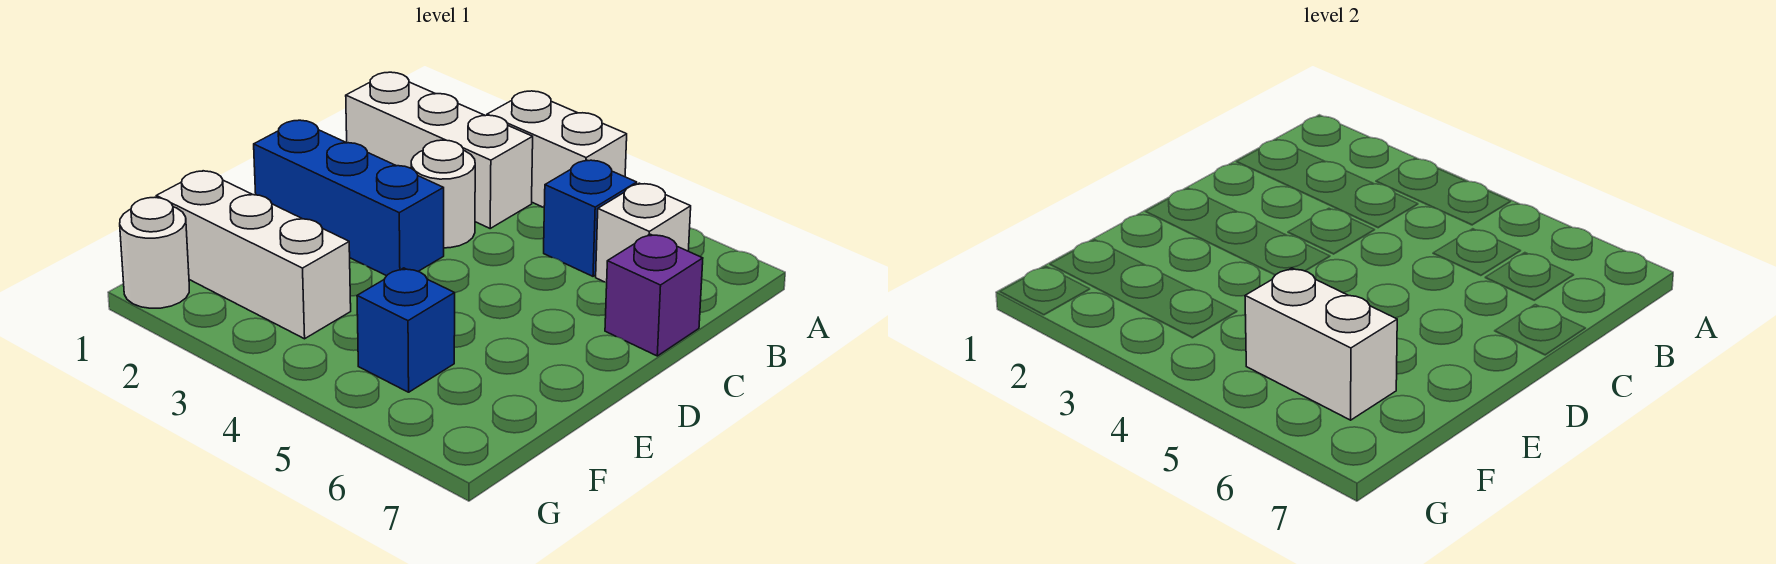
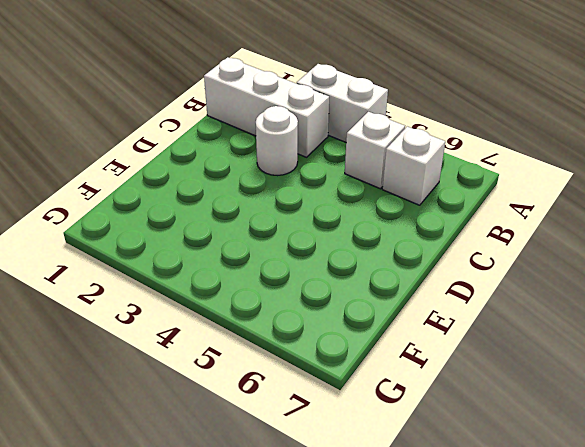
white brick B5 level 1 -> blue brick B5 level 1
none -> purple brick C7 level 1
none -> blue brick D1:D3 level 1

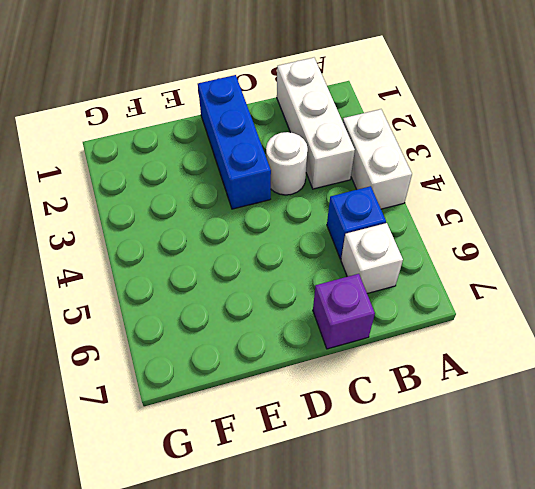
none -> white brick F1:F3 level 1
none -> blue brick F5 level 1

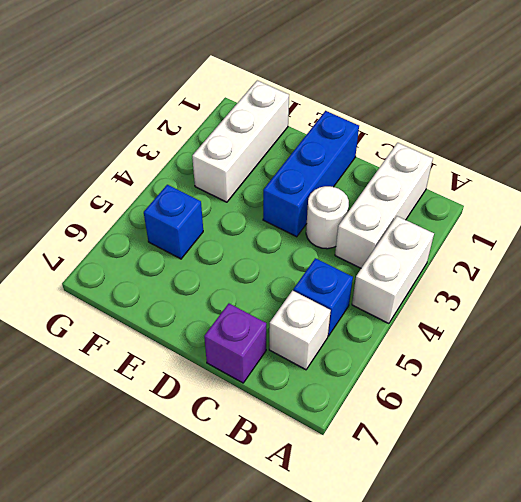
none -> white round brick G1 level 1
none -> white brick F5:F6 level 2

